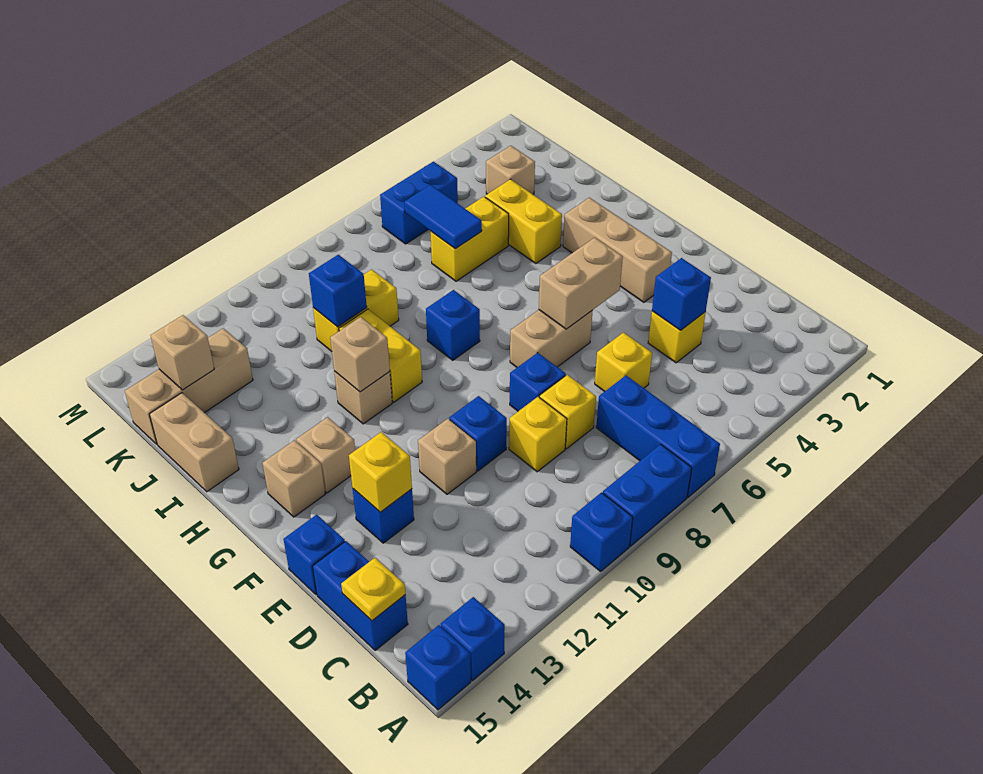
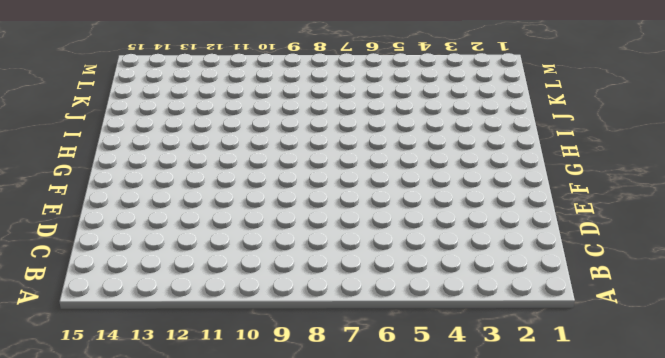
none -> blue brick A7:C7 level 1
none -> blue brick A8:A9 level 1
none -> blue brick A10 level 1
none -> blue brick A14 level 1

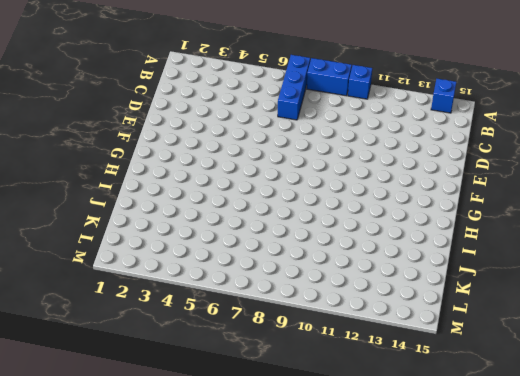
none -> blue brick A15 level 1
none -> blue brick C15:D15 level 1
none -> yellow brick D4 level 1
none -> yellow brick D6 level 1

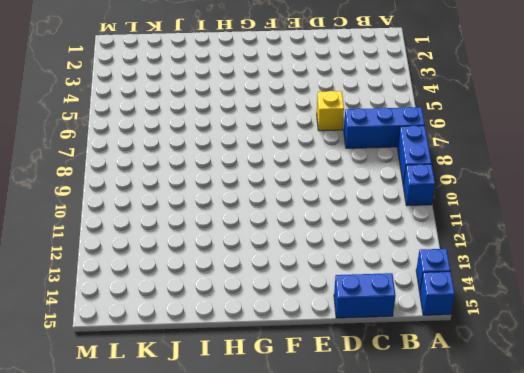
none -> yellow brick D4 level 1
none -> yellow brick D8 level 1
none -> yellow brick D9 level 1
none -> blue brick E8 level 1

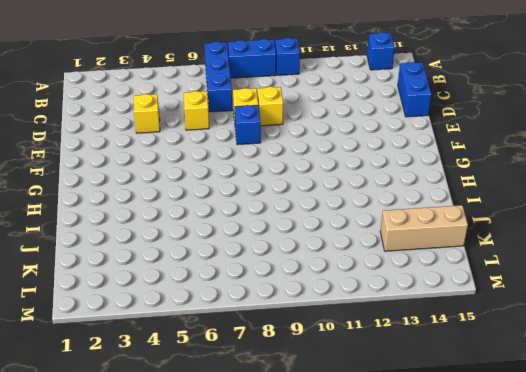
none -> blue brick A15 level 1
none -> blue brick E10 level 1
none -> tan brick E11 level 1
none -> blue brick E13 level 1

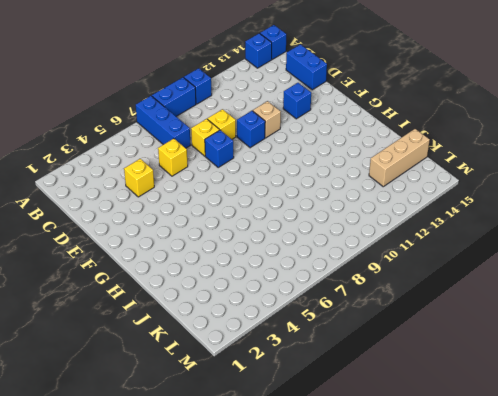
none -> blue brick E15 level 1
none -> tan brick F3:H3 level 1
none -> tan brick F6:F7 level 1
none -> tan brick G13 level 1

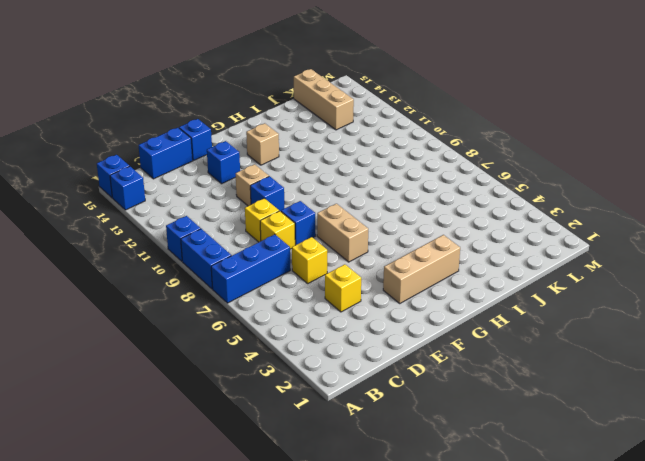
none -> tan brick G14 level 1
none -> blue brick H8 level 1
none -> yellow brick H10:I10 level 1
none -> tan brick H11 level 1

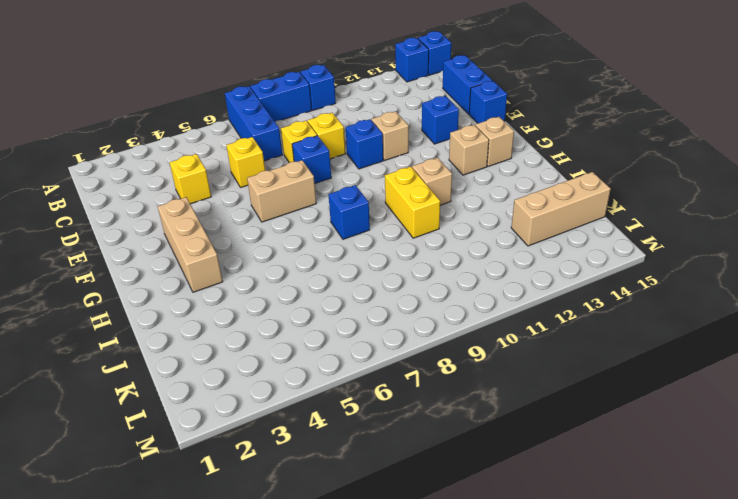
none -> yellow brick I4:J4 level 1
none -> tan brick I15:J15 level 1
none -> yellow brick J5:J6 level 1
none -> yellow brick J9:J10 level 1

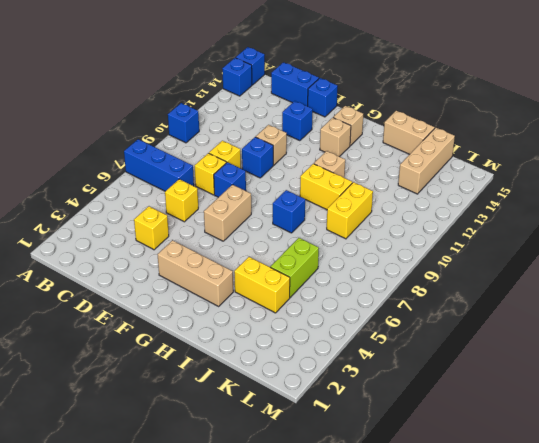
lime brick J5:J6 level 1 -> yellow brick J5:J6 level 1
none -> blue brick A8:A9 level 1
none -> tan brick K3 level 1
none -> blue brick L5:L6 level 1
none -> yellow plate C15 level 2

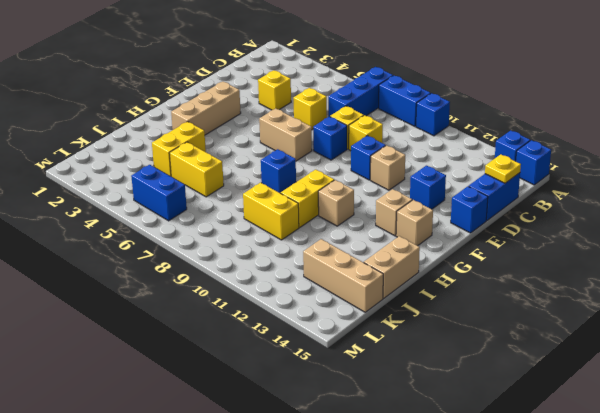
none -> tan brick K3 level 1
none -> blue brick D4 level 2
none -> yellow brick E13 level 2
none -> tan brick F5:F6 level 2

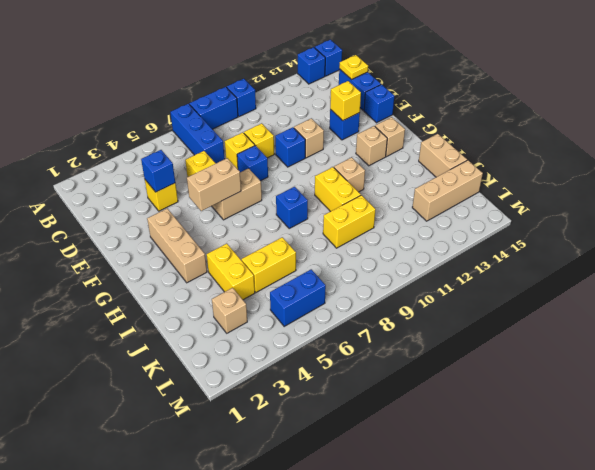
none -> tan brick H11 level 2
none -> blue tile J6:K6 level 2
none -> blue brick J10 level 2
none -> tan brick K14 level 2

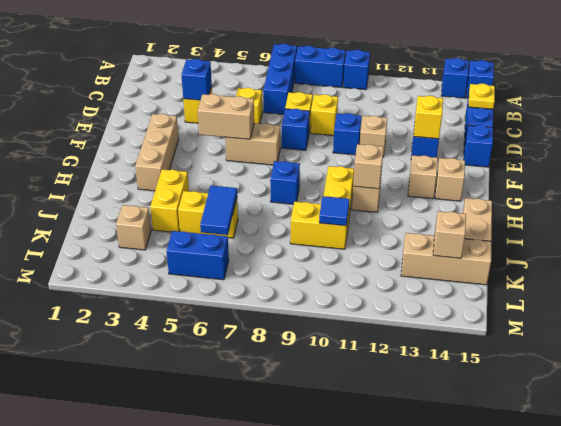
blue tile J10 level 2 -> blue brick J10 level 2

